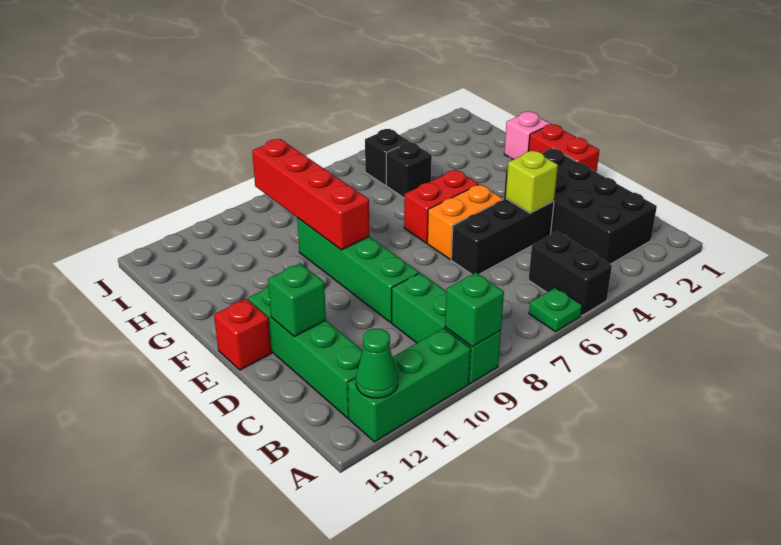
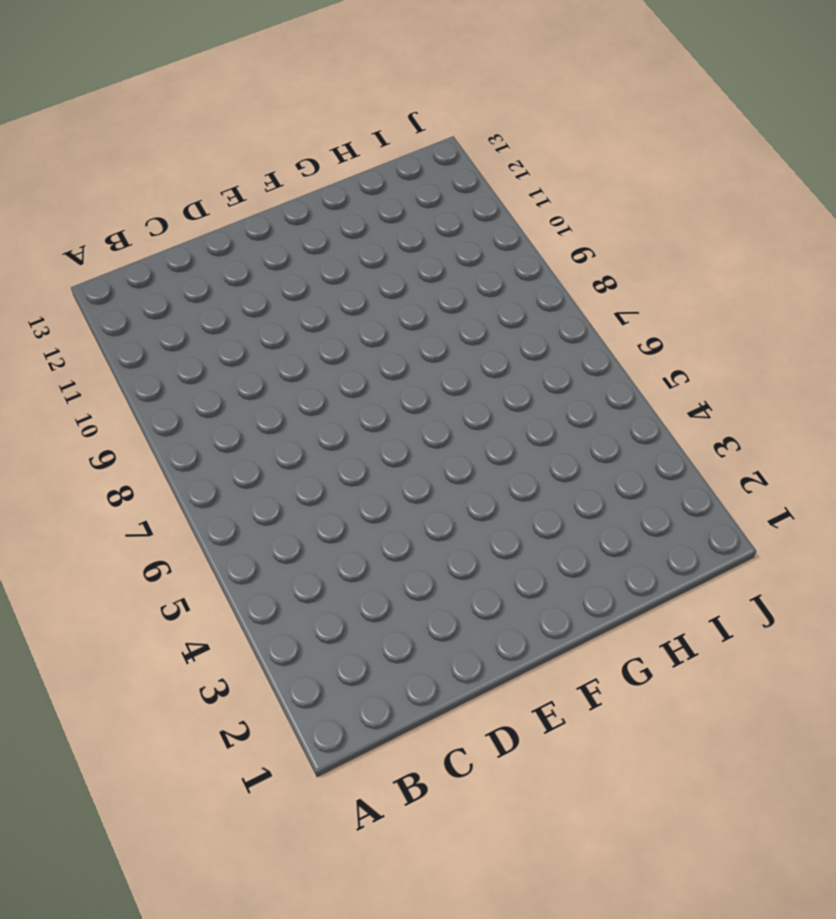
none -> black brick A5:B5 level 1
none -> green plate A6 level 1
none -> green brick A9:C9 level 1

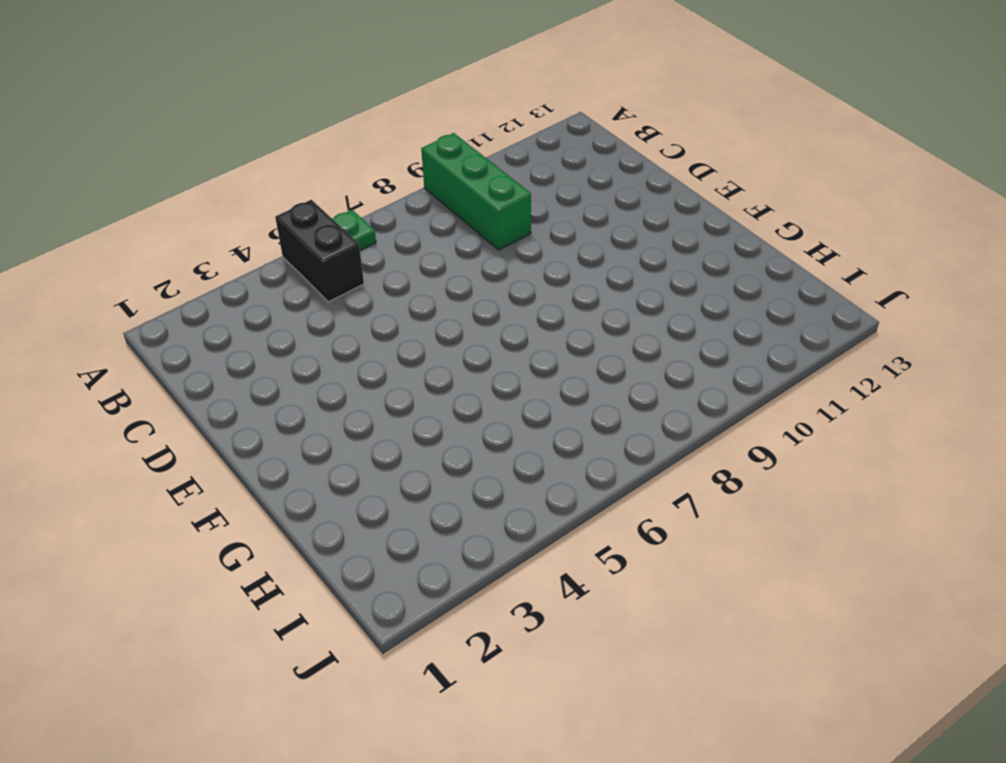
none -> green brick A10:A12 level 1
none -> black brick B2:E3 level 1
none -> green brick B12:E12 level 1

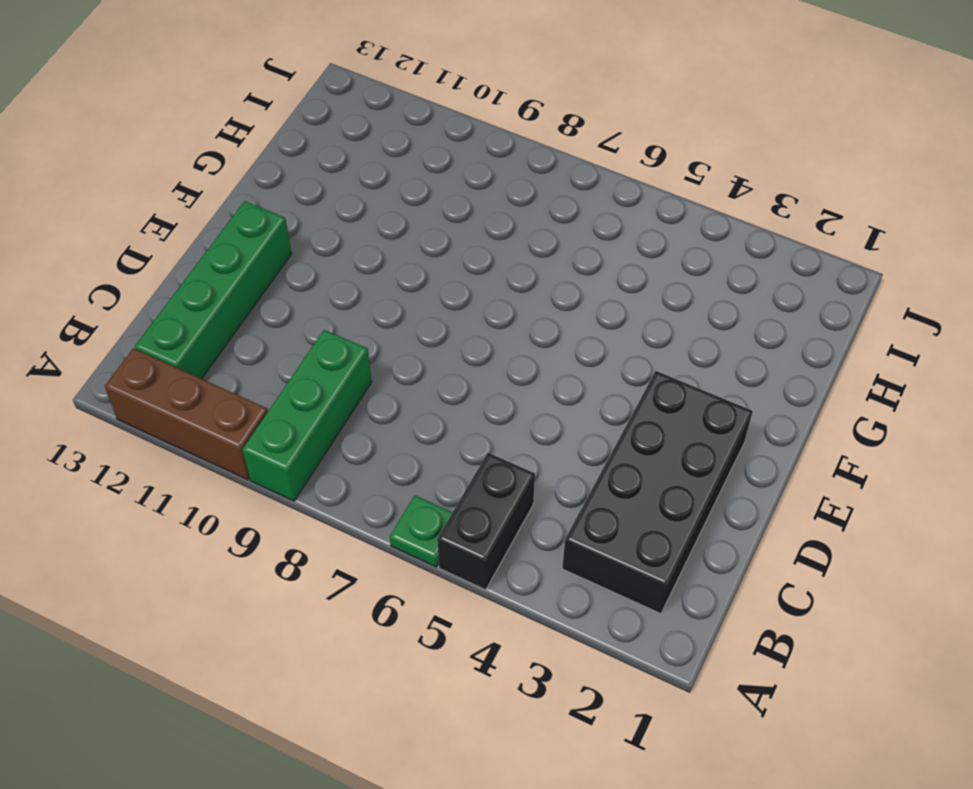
brown brick A10:A12 level 1 -> green brick A10:A12 level 1
none -> black brick D4:D6 level 1
none -> green brick D9:G9 level 1
none -> red brick E1:F1 level 1

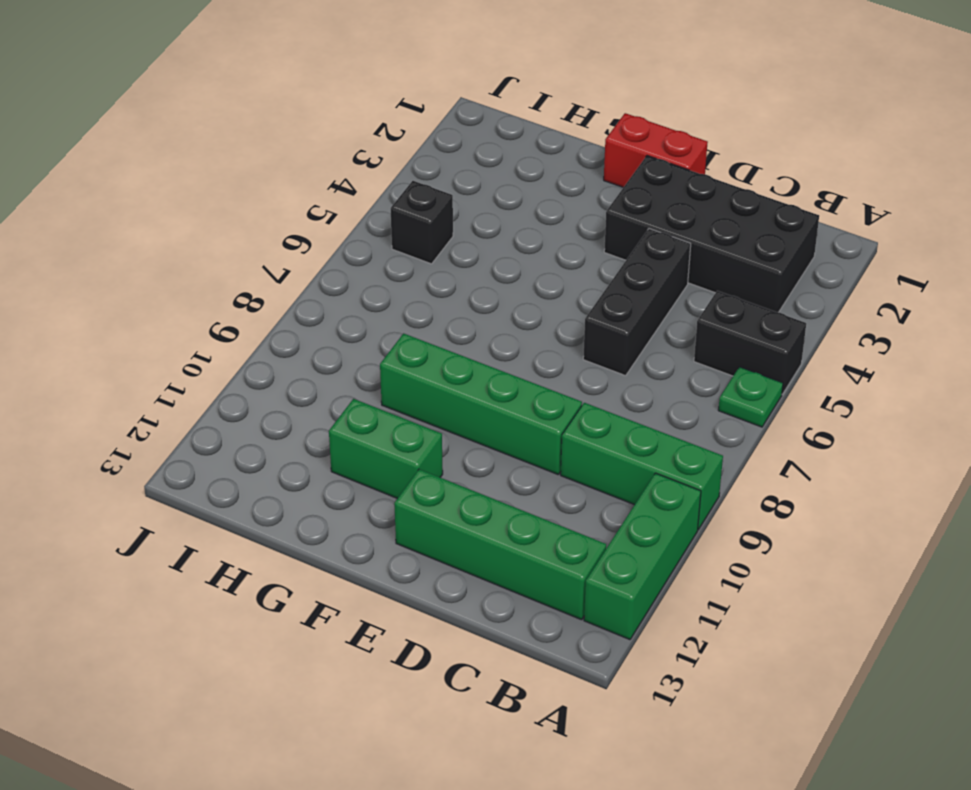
green brick F11:G11 level 1 -> none
none -> orange brick E5:E6 level 1
none -> red brick E13 level 1
none -> red brick F5:F6 level 1

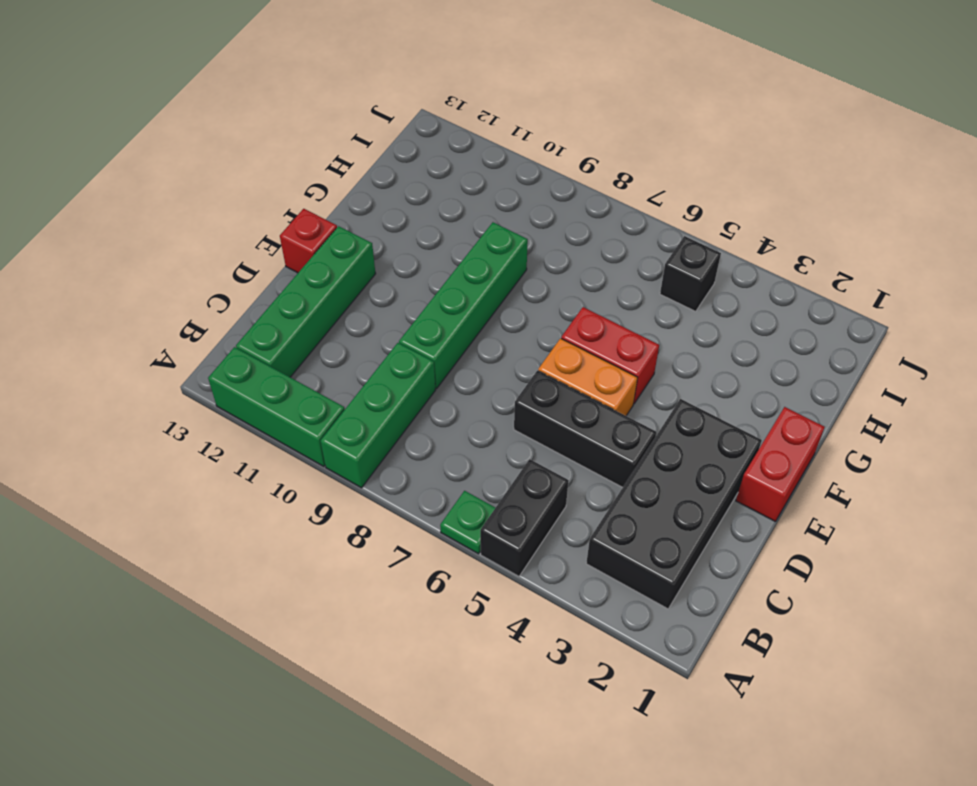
none -> pink brick G1 level 1
none -> black brick H5 level 1
none -> green brick A9 level 2

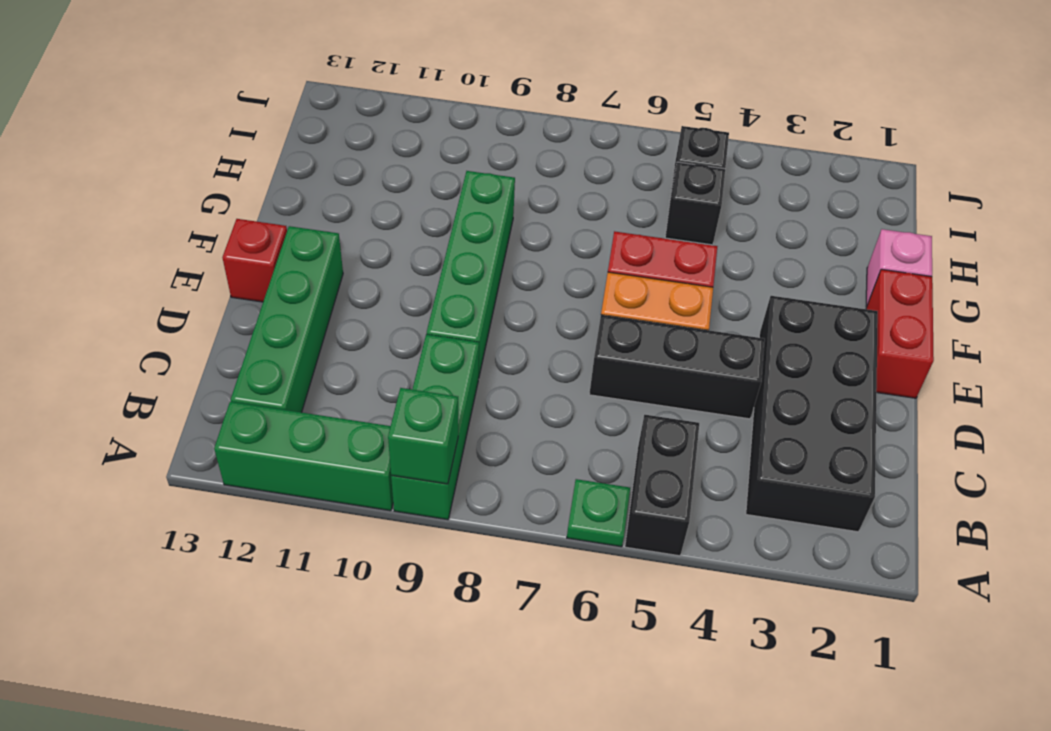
none -> green cone A12 level 2
none -> lime brick D4 level 2
none -> green brick D12 level 2

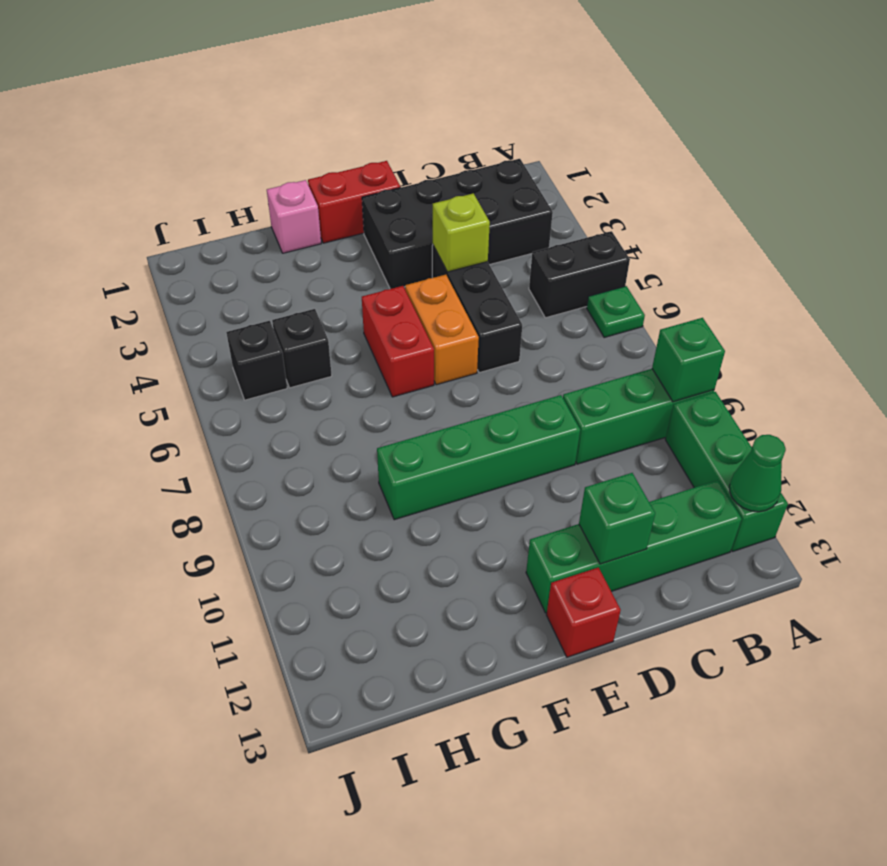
none -> red brick F9:I9 level 2

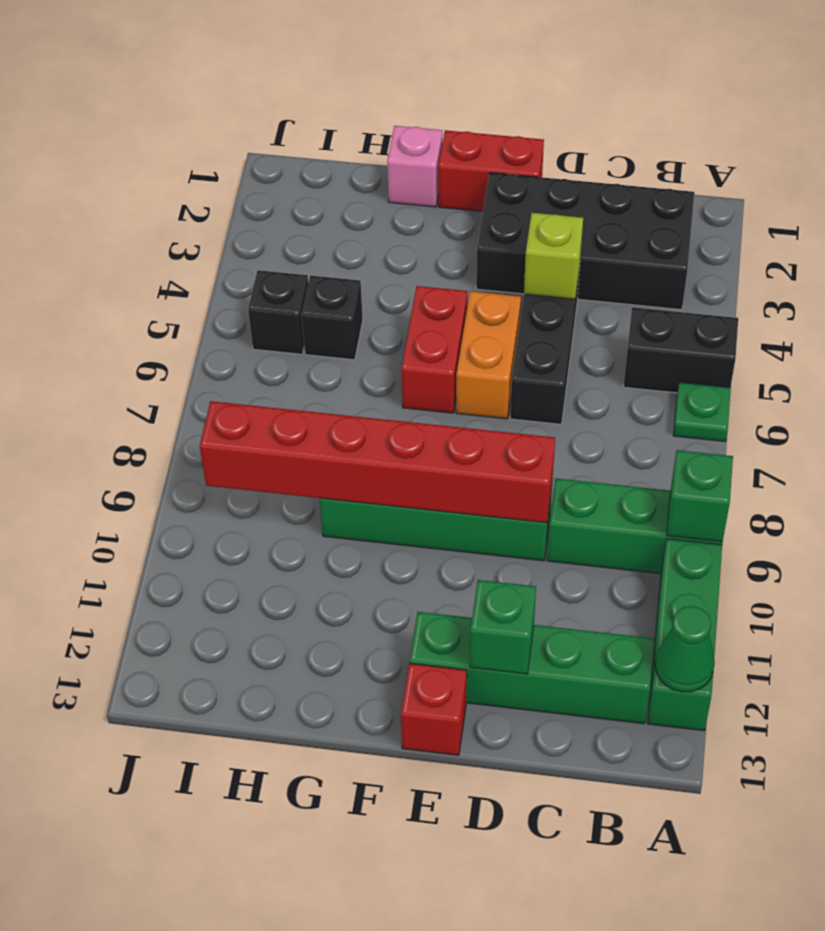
red brick D9:I9 level 2 -> red brick F9:I9 level 2

